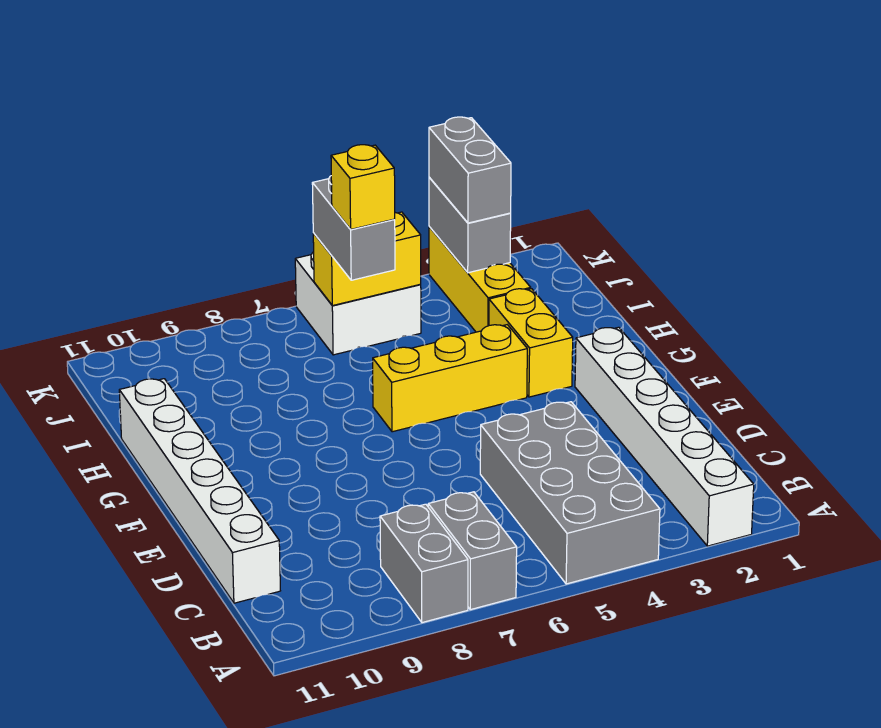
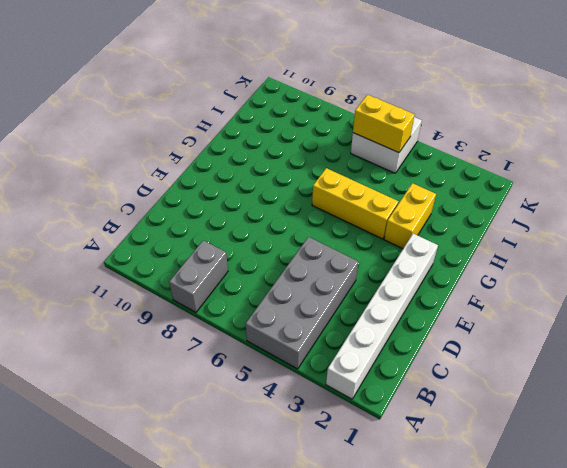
none -> grey brick A7:B7 level 1
none -> white brick C11:H11 level 1
none -> yellow brick I3:K3 level 1

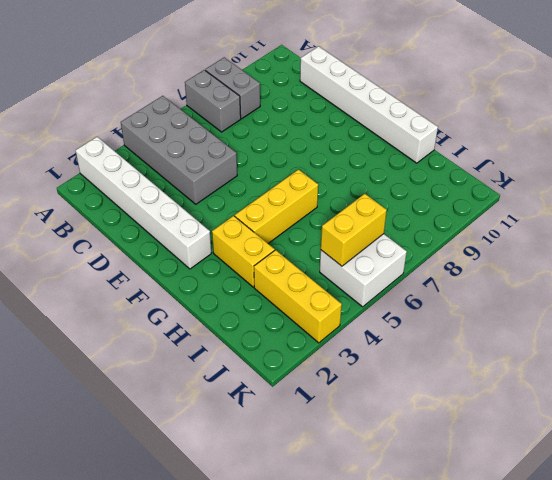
none -> grey brick J3:K3 level 2
none -> grey brick I6:J6 level 3
none -> grey brick J3:K3 level 3

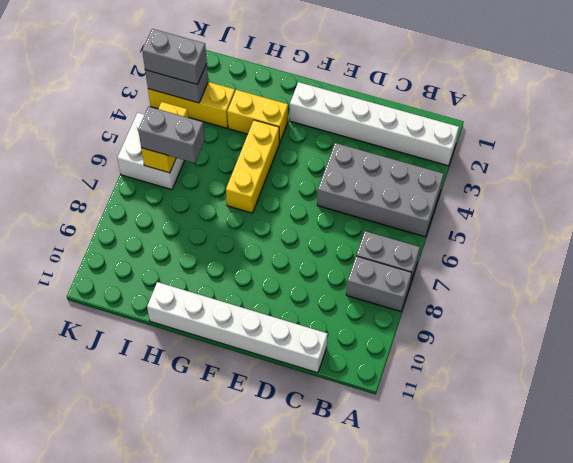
none -> yellow brick I6 level 4

